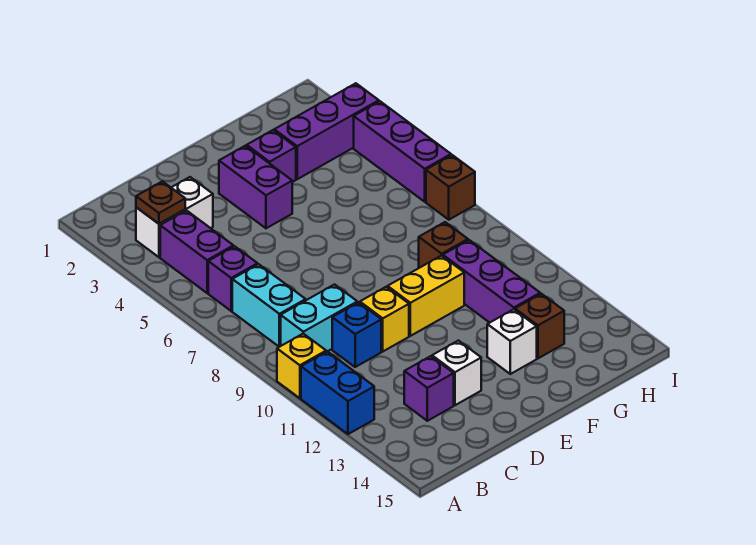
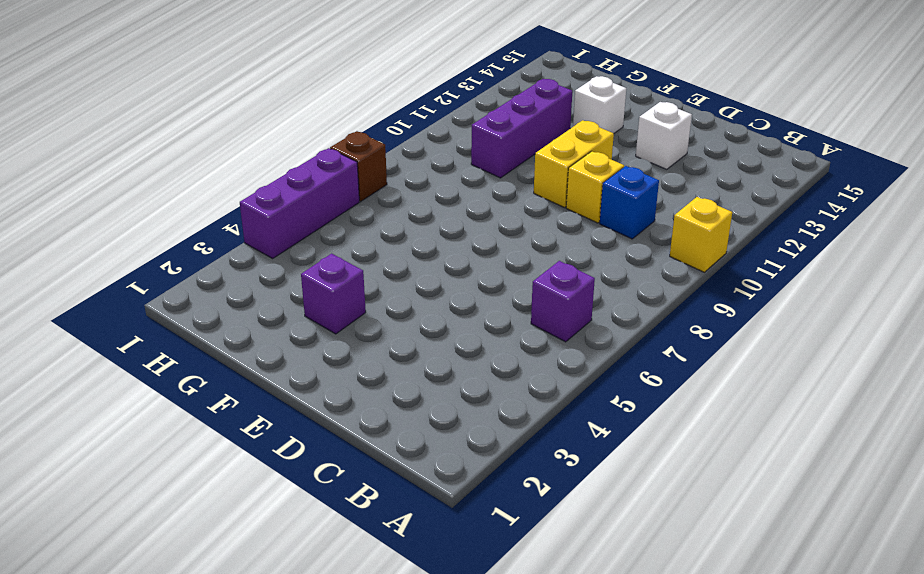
yellow brick E10:E11 level 1 -> yellow brick E10:F10 level 1
none -> blue brick A11:A12 level 1
none -> white brick B3:C3 level 1
none -> purple brick B4:B5 level 1

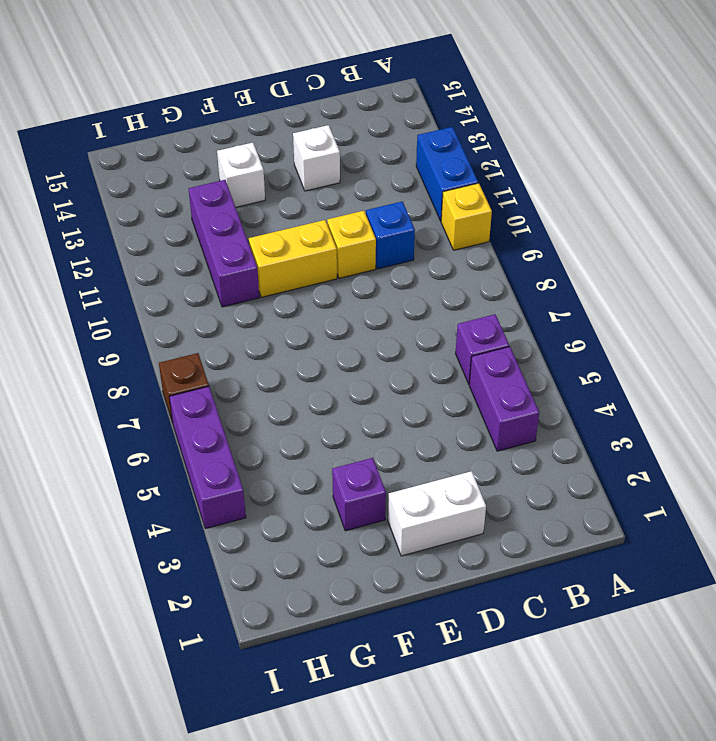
white brick D2:E2 level 1 -> white brick B3:C3 level 1
none -> cyan brick B7:B8 level 1
none -> cyan brick B9:C9 level 1
none -> purple brick C13 level 1

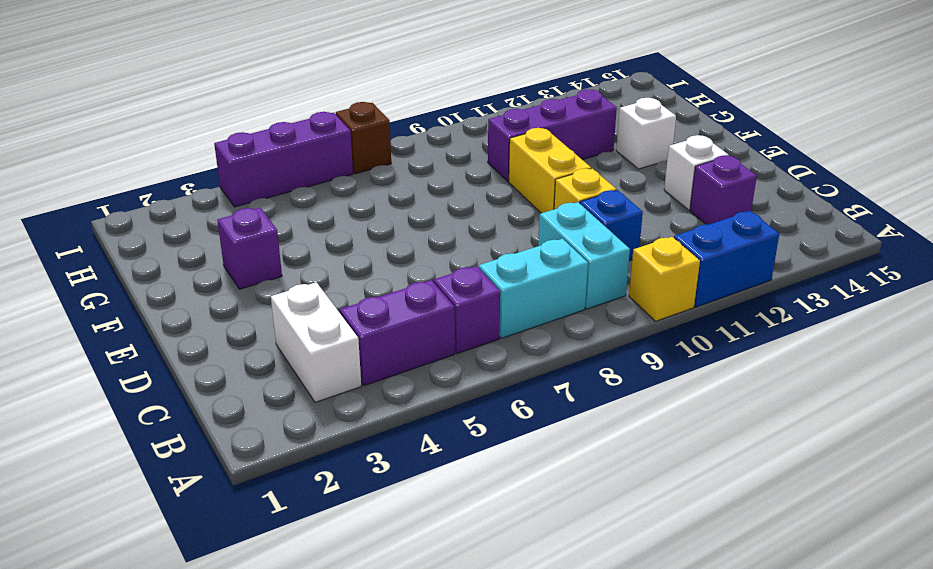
none -> purple brick E3:E4 level 1
none -> purple brick G3:I3 level 1
none -> brown brick G9 level 1

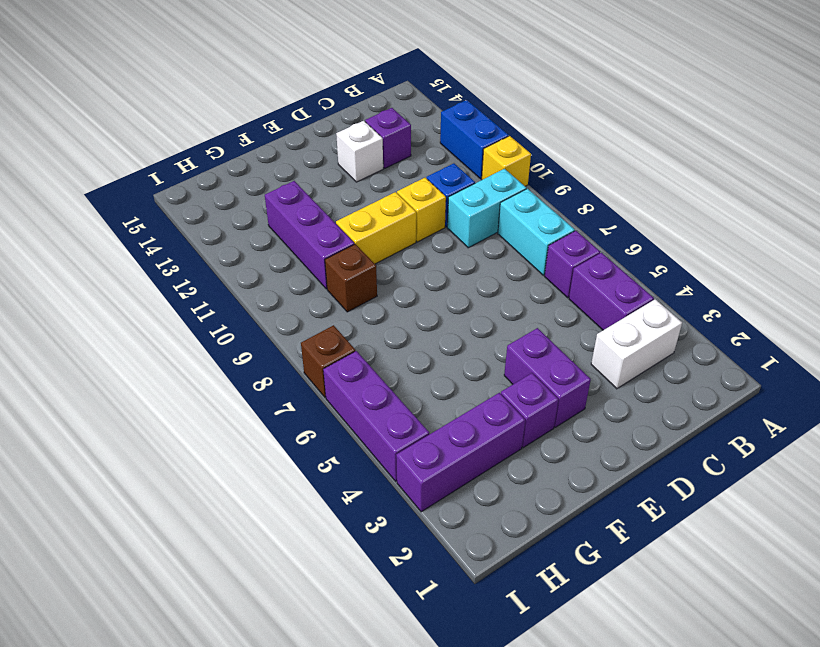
none -> white brick F13 level 1
none -> brown brick G13 level 1
none -> brown plate B3 level 2

